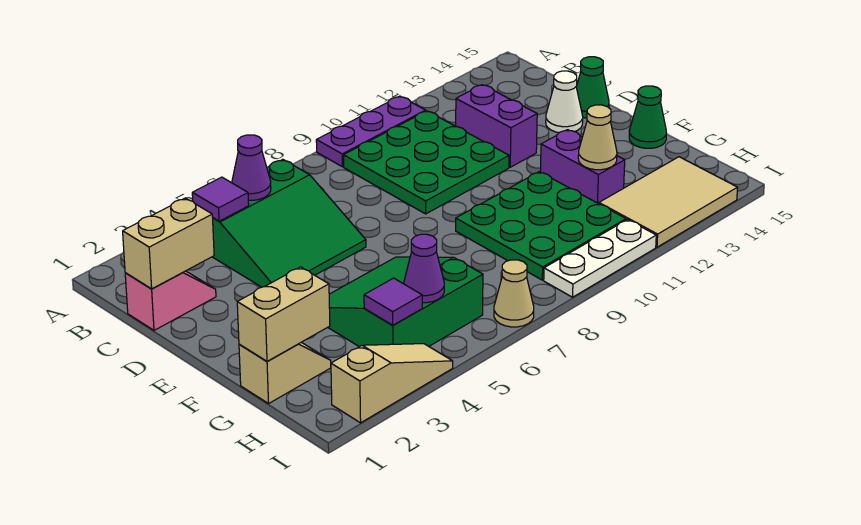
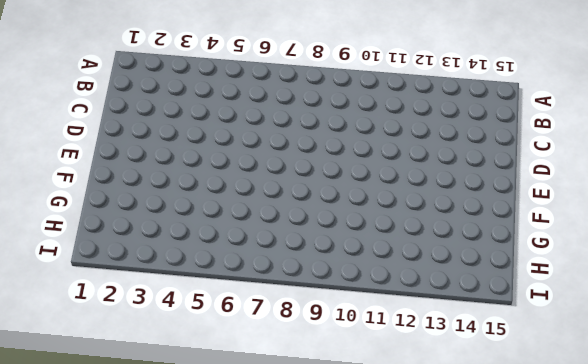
none -> purple plate A9:A11 level 1
none -> green slope B4:D6 level 1 top B
none -> green plate B9:D11 level 1

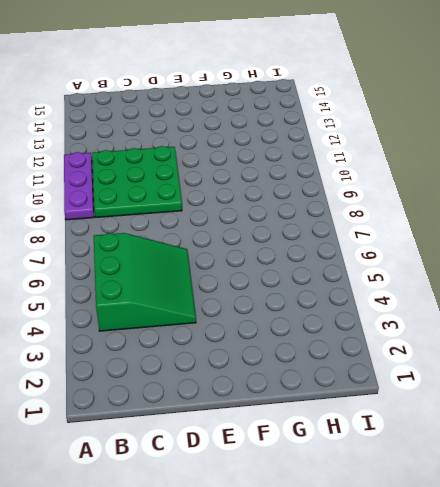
none -> pink slope C1:C2 level 1 top 1
none -> purple brick C12:D12 level 1
none -> white cone D14 level 1

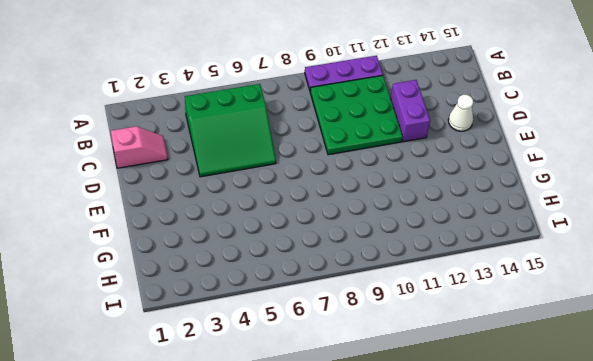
none -> green cone D15 level 1
none -> green slope F4:H6 level 1 top H
none -> green plate F9:H11 level 1

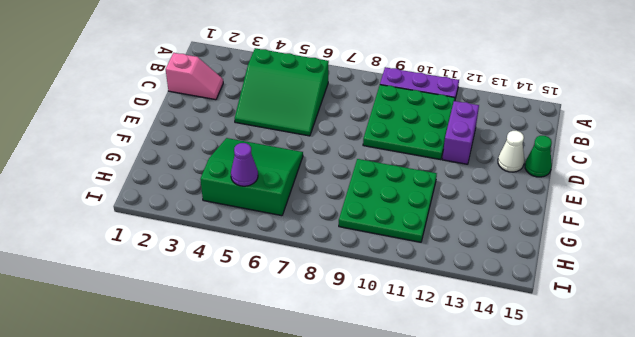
none -> purple brick F12:G12 level 1
none -> green cone F15 level 1
none -> tan slope G1:G2 level 1 top 1

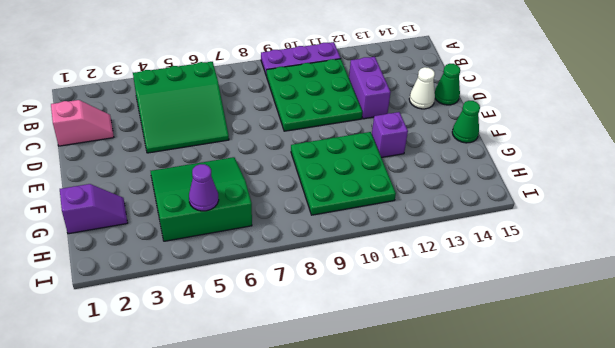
purple brick F12 level 1 -> purple brick F12:G12 level 1
purple slope G1:G2 level 1 top 1 -> tan slope G1:G2 level 1 top 1
none -> tan tile H12:I14 level 1
none -> tan slope I2:I4 level 1 top 2
none -> tan cone I7 level 1

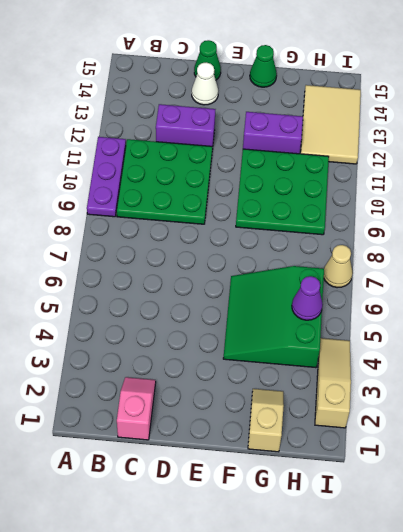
none -> green slope B4:D6 level 1 top B
none -> white plate I9:I11 level 1
none -> purple tile B4 level 2

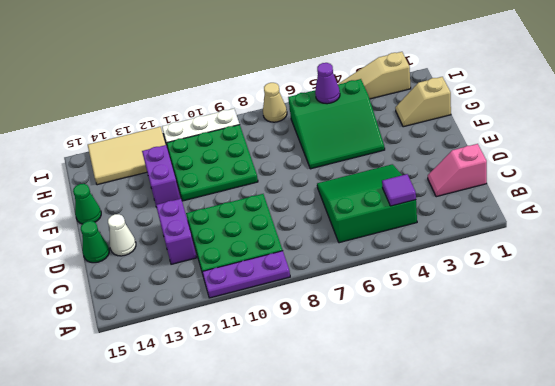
none -> purple cone B5 level 2
none -> tan brick C1:C2 level 2
none -> tan brick G1:G2 level 2

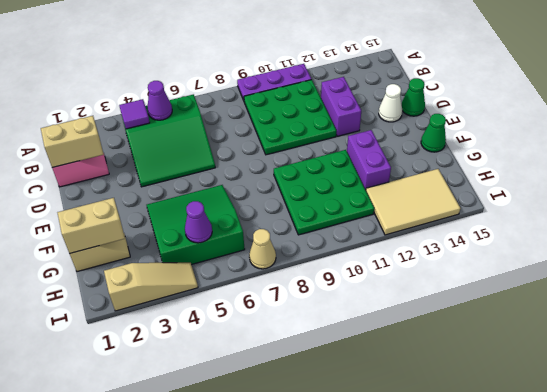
none -> white plate I9:I11 level 1
none -> tan cone G12 level 2
none -> purple tile H4 level 2

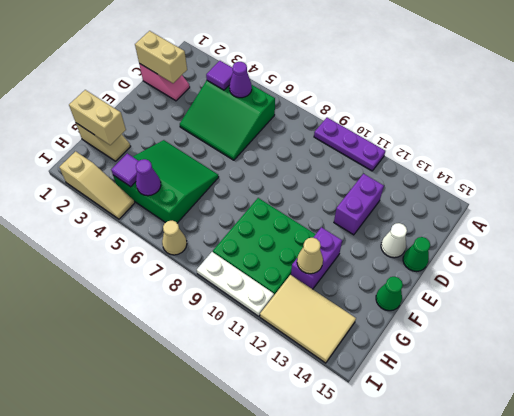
none -> green plate B9:D11 level 1

